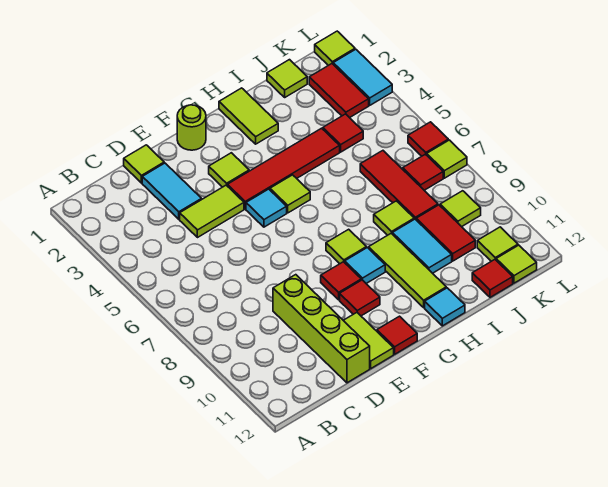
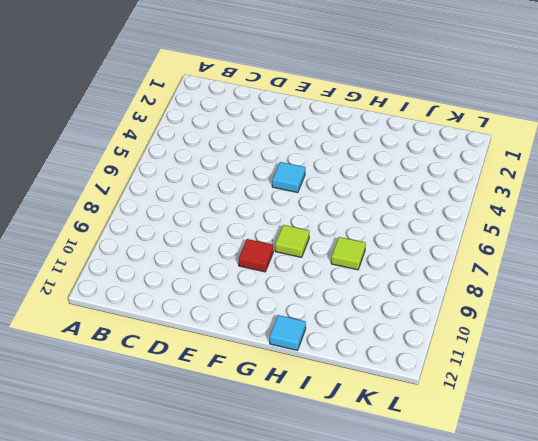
none -> lime tile D1 level 1
none -> cyan tile D2:D3 level 1
none -> lime tile D4:E4 level 1
none -> lime brick D9:D12 level 1

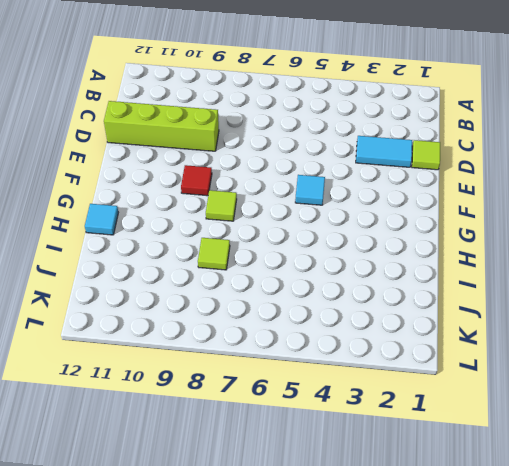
none -> lime tile D4:E4 level 1
none -> lime tile E11:E12 level 1
none -> lime round brick F1 level 1
none -> lime tile F3 level 1

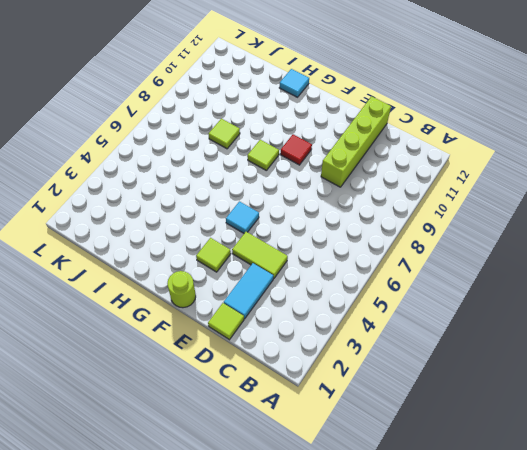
none -> lime tile E11:E12 level 1
none -> red tile F4:I4 level 1
none -> red tile F10 level 1
none -> red tile F12 level 1

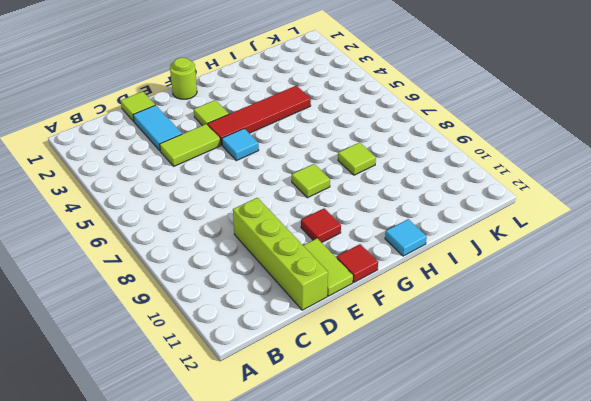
none -> red tile F9 level 1
none -> lime tile G5 level 1
none -> cyan tile G9 level 1
none -> lime tile H1:H2 level 1

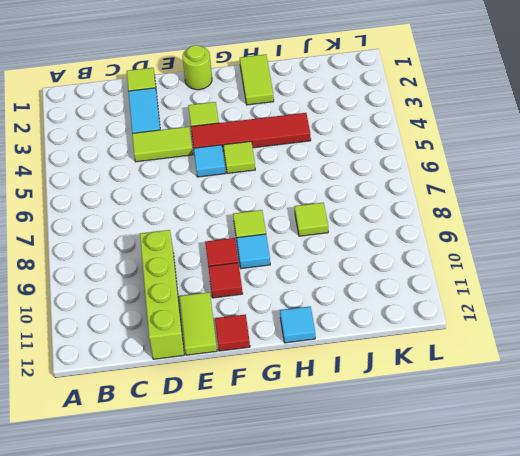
none -> lime tile H9:H11 level 1
none -> cyan tile I9:I10 level 1
none -> lime tile J1 level 1
none -> red tile J4 level 1

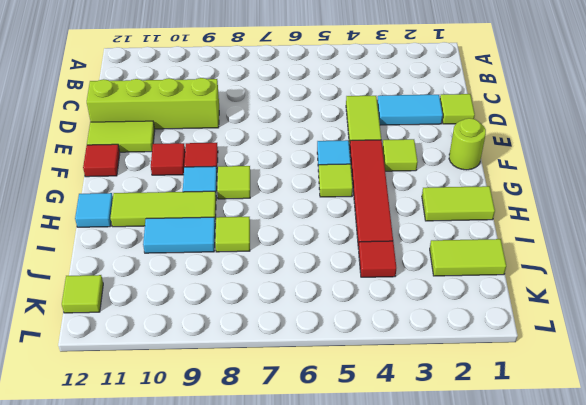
lime tile J1:J2 level 1 -> lime tile J1 level 1
none -> red tile J6:J8 level 1
none -> red tile J9:J10 level 1
none -> red tile J12 level 1
none -> red tile K2:K3 level 1

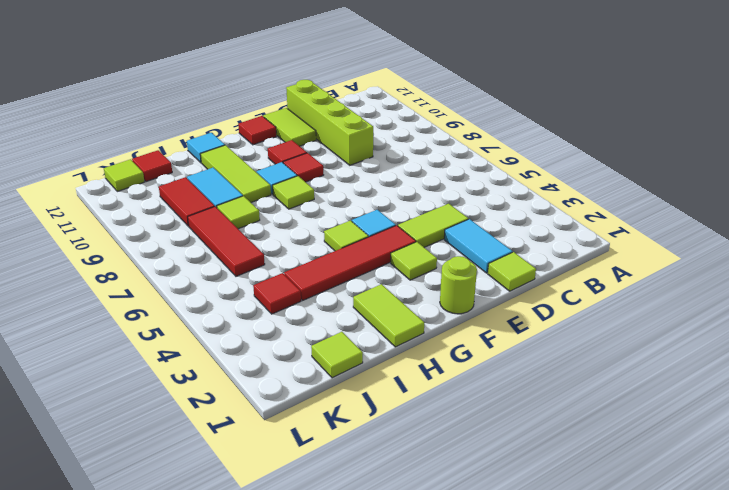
none -> red tile K2:K3 level 1
none -> red tile K7 level 1
none -> lime tile K9 level 1
none -> lime tile K11 level 1

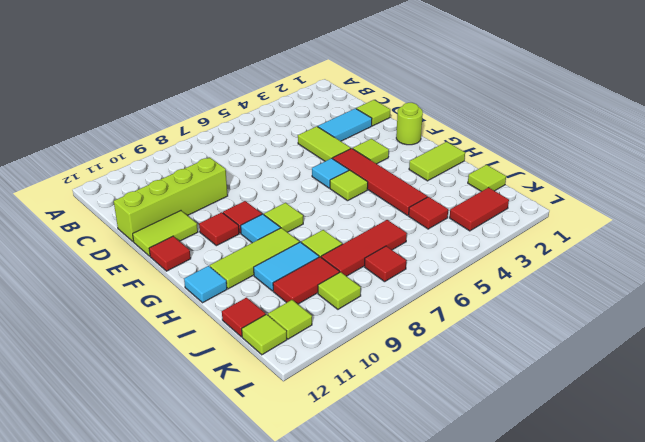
none -> lime tile L1 level 1
none -> cyan tile L2:L3 level 1
none -> red tile L6 level 1
none -> lime tile L7 level 1

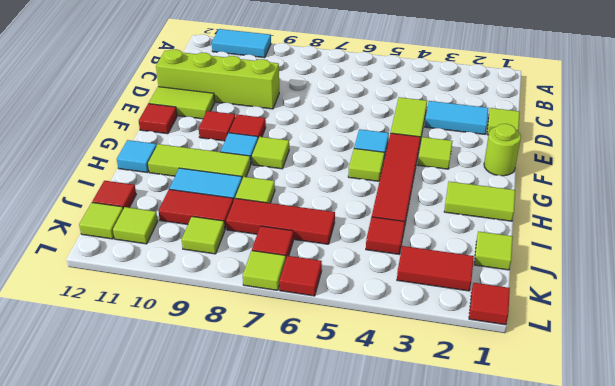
cyan tile A10:A11 level 1 -> cyan tile L2:L3 level 1
red tile L1 level 1 -> lime tile L1 level 1

